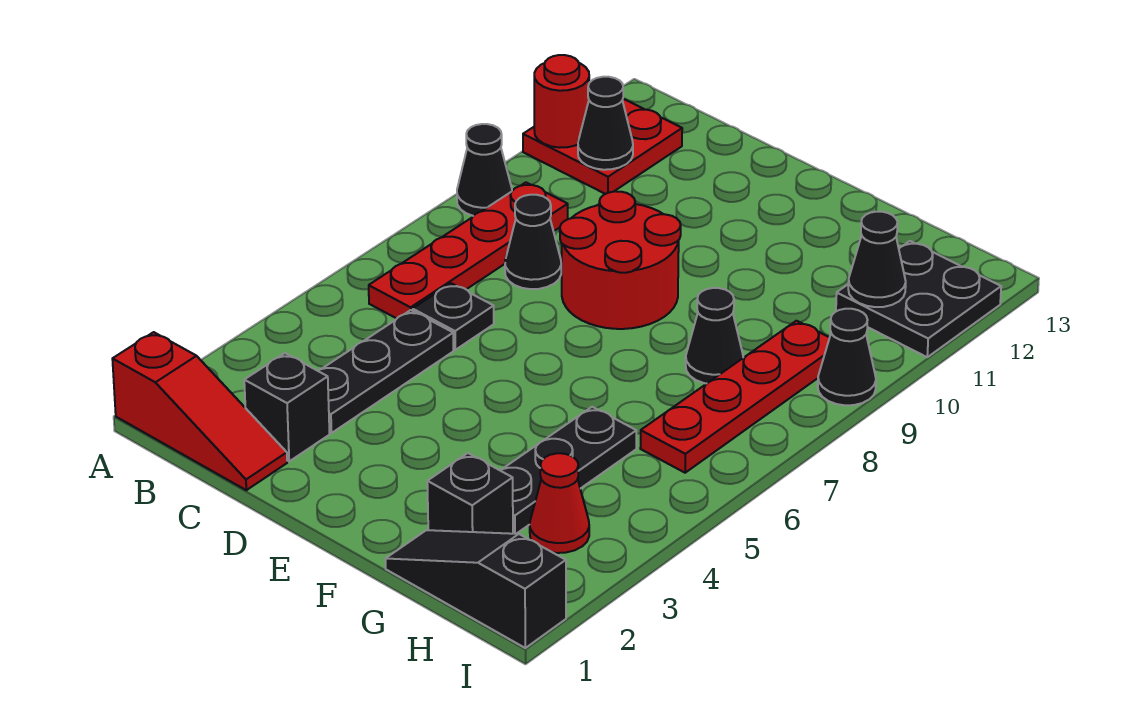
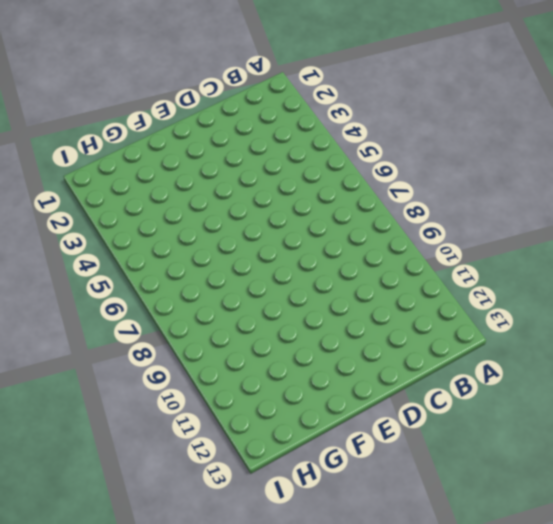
none -> red slope A1:C1 level 1 top A
none -> black cone A9 level 1
none -> red plate A11:B12 level 1

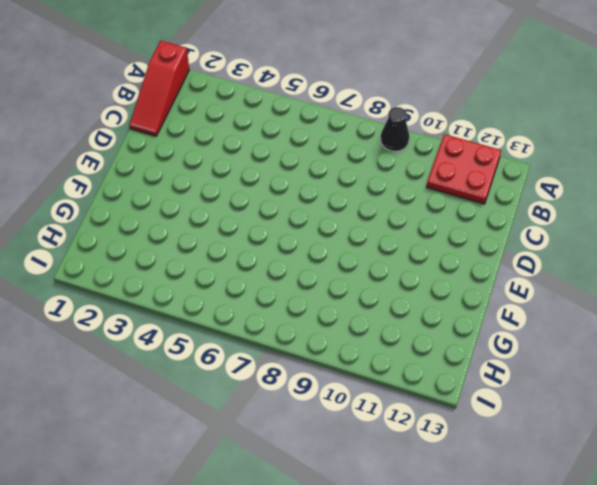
none -> red plate B6:B9 level 1
none -> black brick C2 level 1
none -> black plate C3:C5 level 1

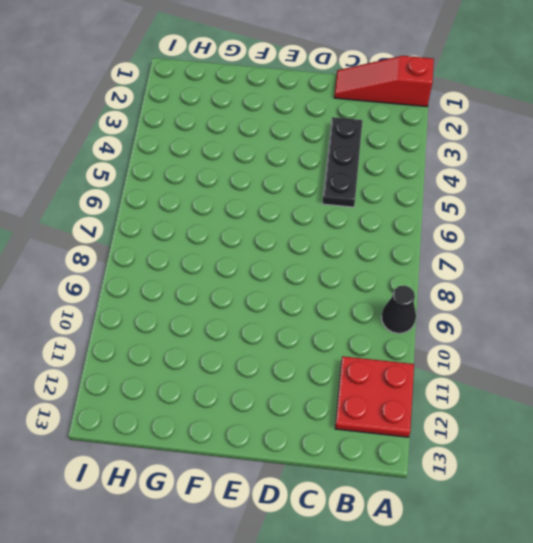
none -> red plate B6:B9 level 1
none -> black brick C2 level 1
none -> black plate C6 level 1

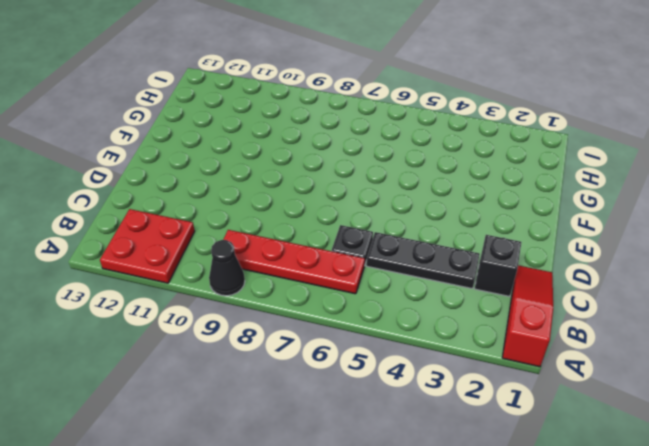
none -> black cone C8 level 1
none -> red round brick D8:E9 level 1
none -> black slope G1:I1 level 1 top I

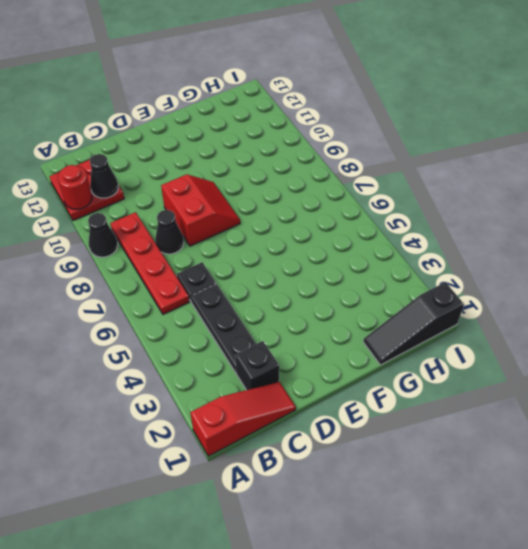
red slope D8:E9 level 1 top D -> red round brick D8:E9 level 1
none -> black brick G2 level 1
none -> black plate G3:G5 level 1
none -> black cone G8 level 1

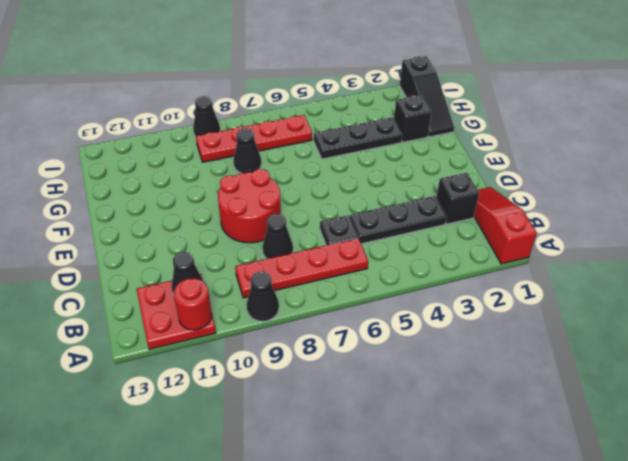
none -> red cone H3 level 1
none -> black plate H11:I12 level 1
none -> black cone H11 level 2

